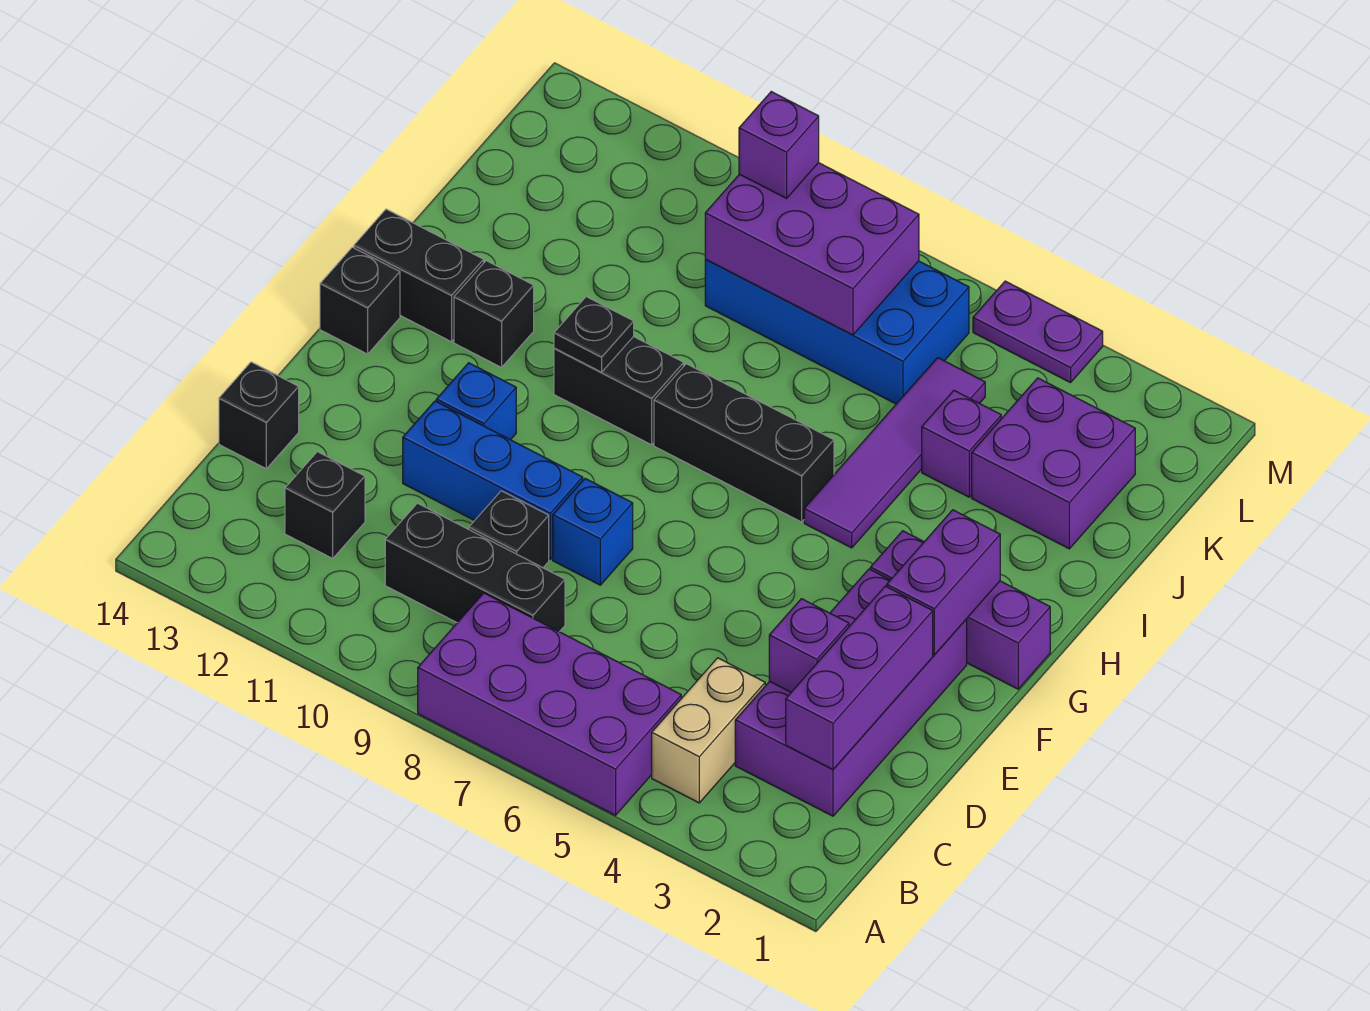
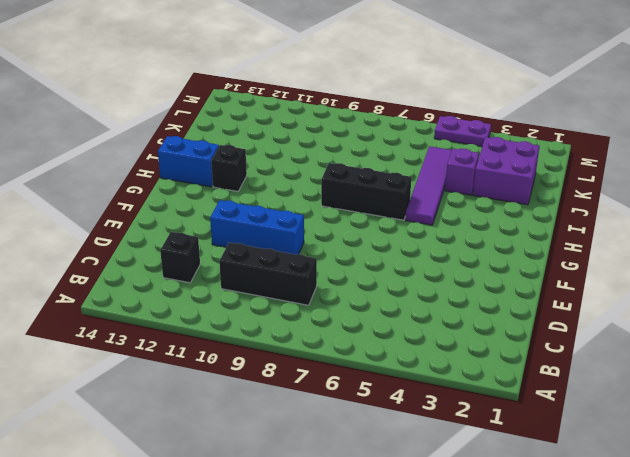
blue brick H13:H14 level 1 -> black brick H13:H14 level 1
none -> purple brick A5:B8 level 1
none -> tan brick B4:C4 level 1
none -> purple brick C2:F3 level 1

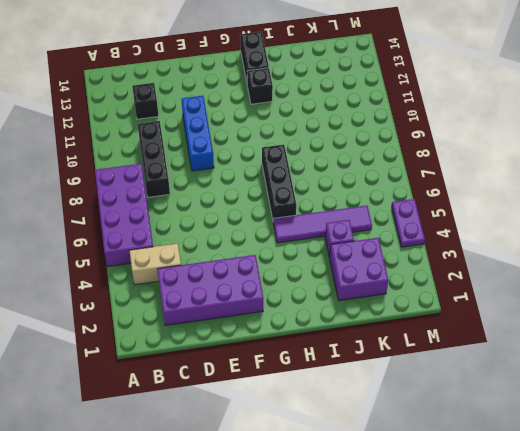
none -> black brick D9 level 1
none -> black brick D14 level 1
none -> blue brick E8 level 1

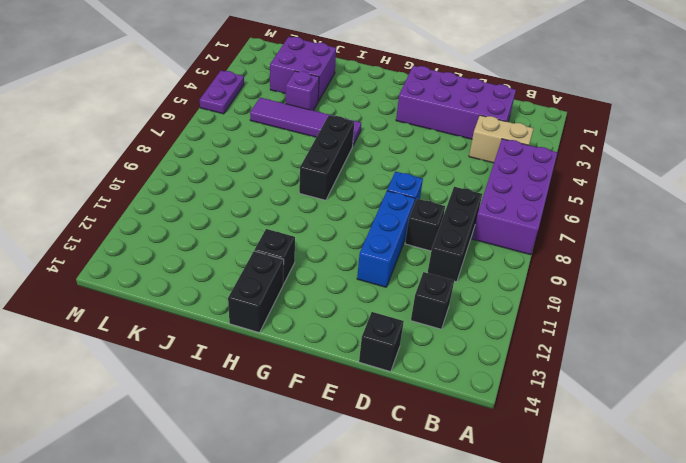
none -> blue brick F11 level 1
none -> purple brick G1:G3 level 1
none -> black brick G14 level 1

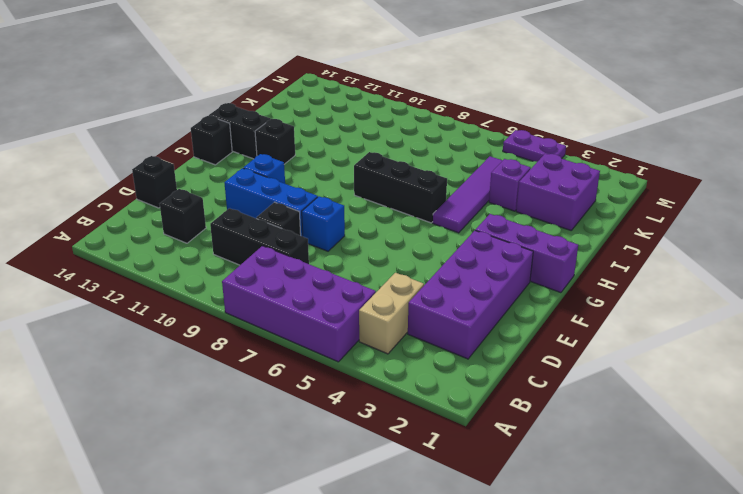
none -> black brick H9:H10 level 1
none -> blue brick K6:L9 level 1
none -> purple brick C2:E2 level 2

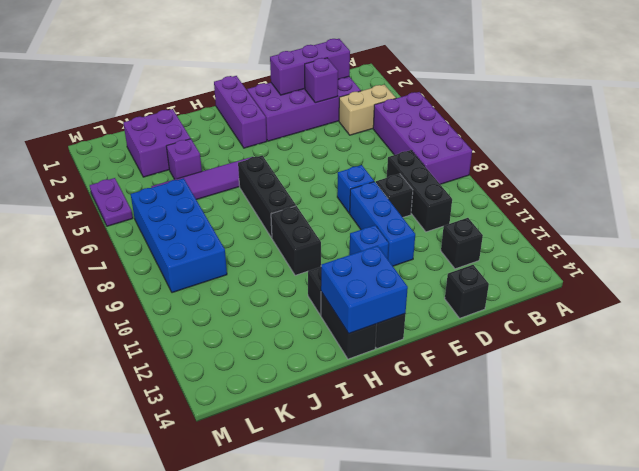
blue brick G13:H14 level 2 -> none
none -> purple brick F2:G2 level 2
none -> black plate H10 level 2
none -> purple brick K7:L9 level 2

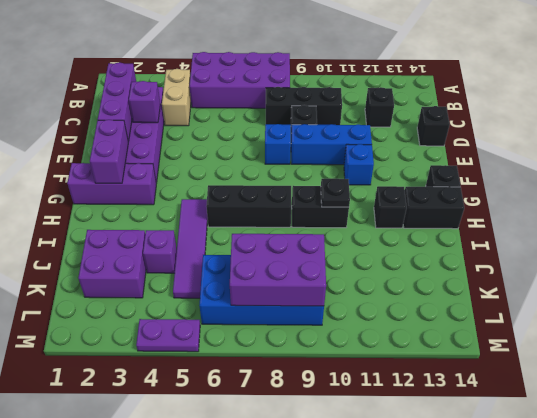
none -> purple brick L9 level 3

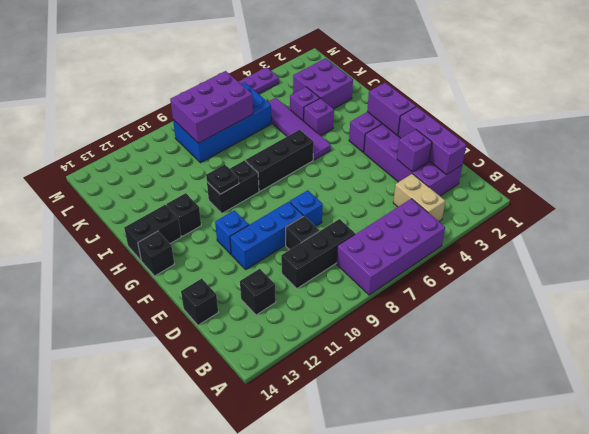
purple brick I4 level 1 -> purple brick L9 level 3

